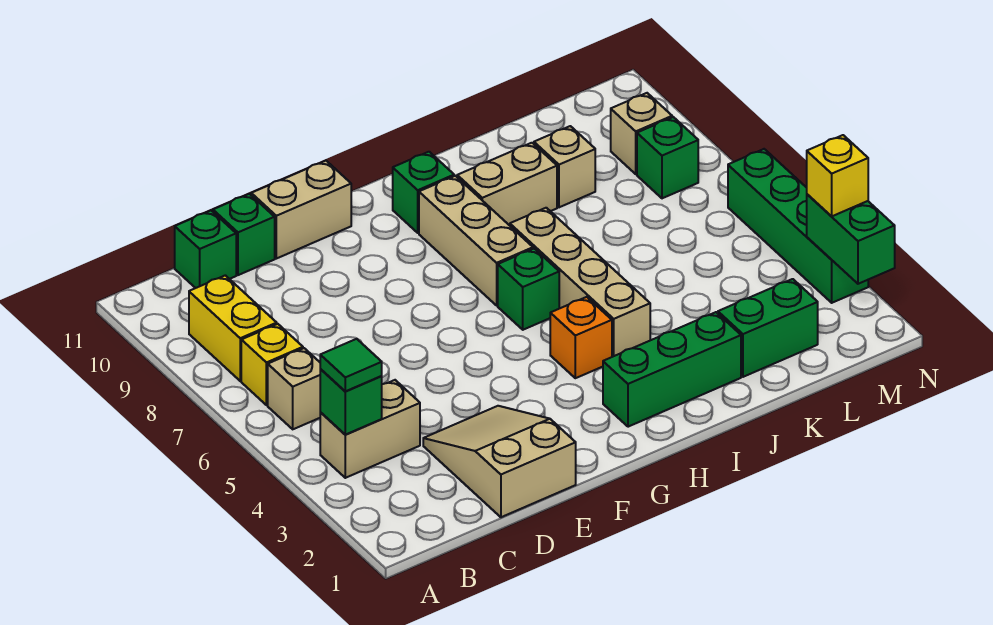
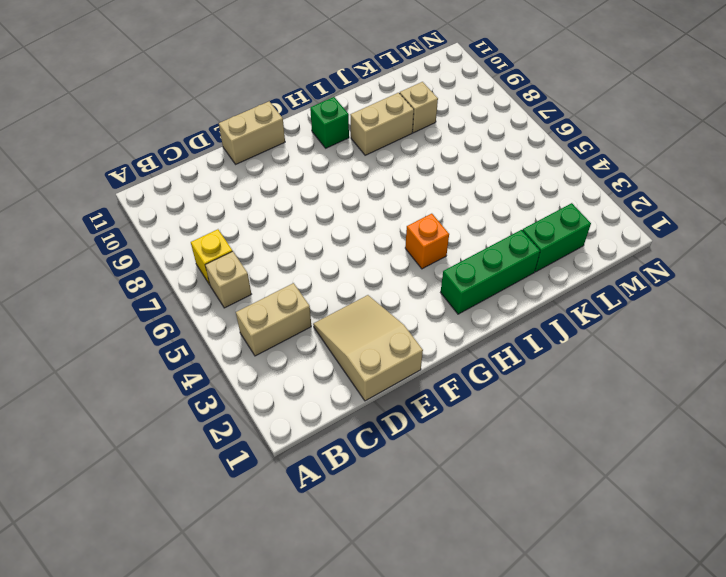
none -> yellow brick B8:B9 level 1
none -> green brick C11 level 1
none -> green brick D11 level 1

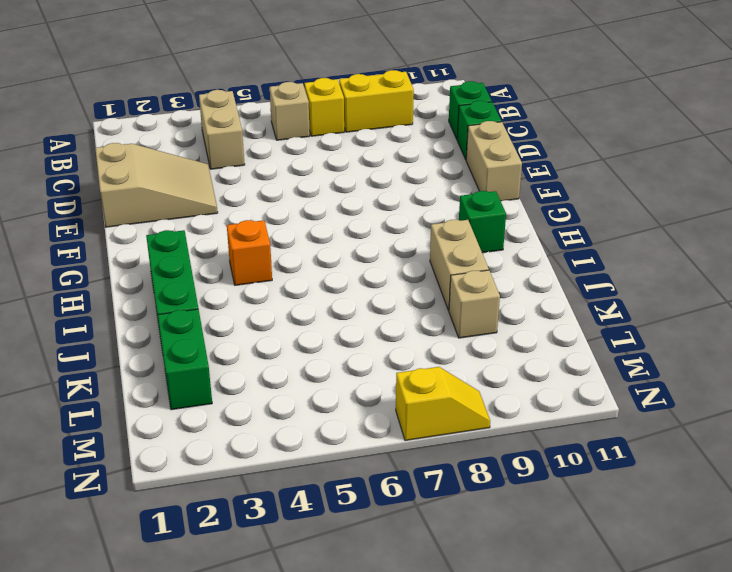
yellow slope N7:N8 level 1 top 7 -> none
none -> green brick H6 level 1
none -> tan brick H7:H9 level 1
none -> tan brick I4:I7 level 1

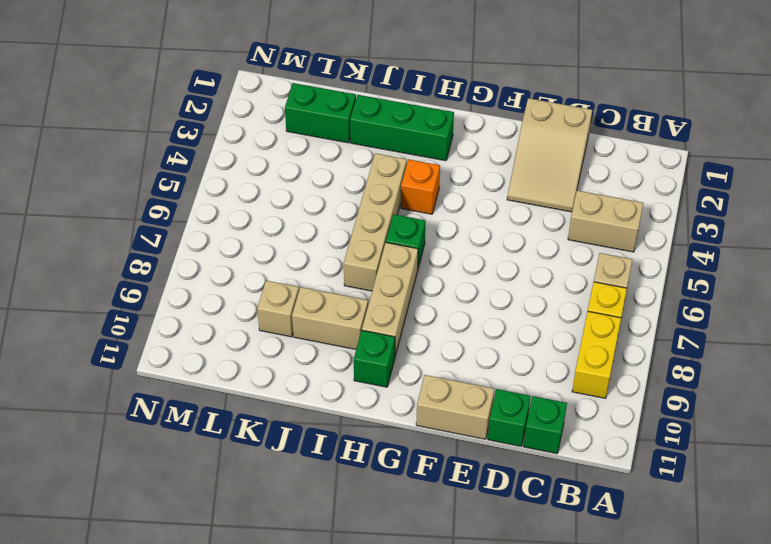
none -> green brick M8 level 1
none -> tan brick M9 level 1
none -> green brick N3:N6 level 1

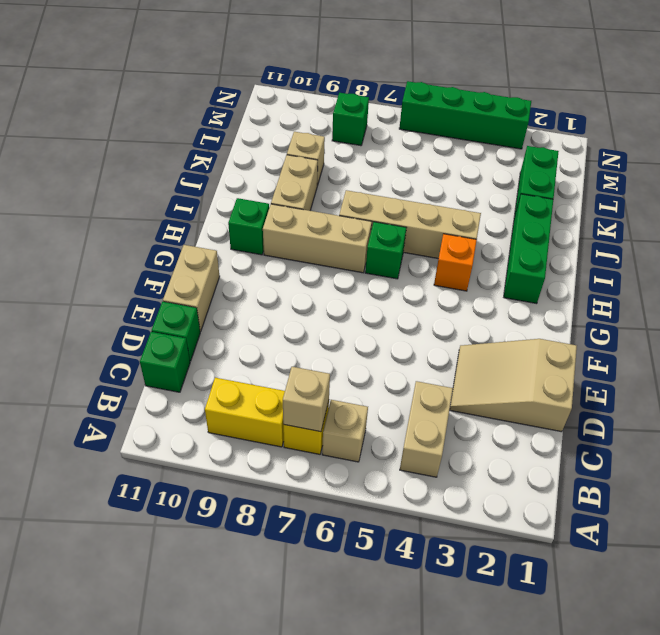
tan brick B7 level 2 -> tan brick M9 level 1
none -> green brick B4 level 2
none -> green brick N2:N3 level 2
none -> green tile B4 level 3

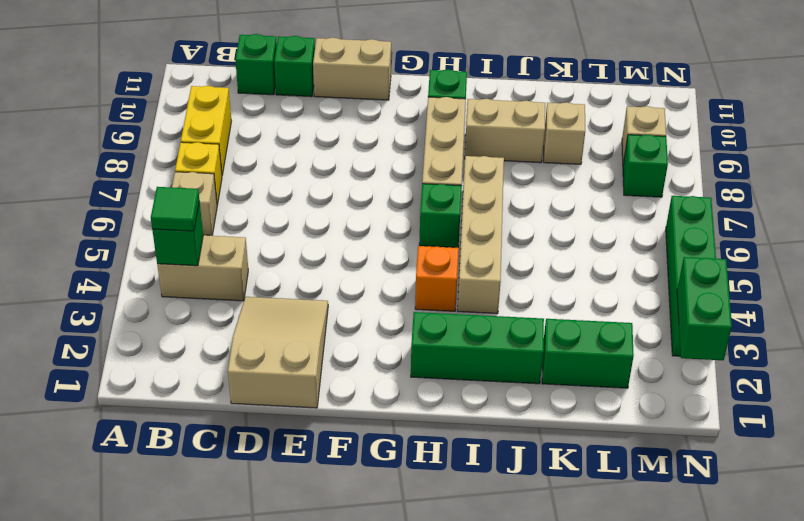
none -> yellow brick N3 level 3

